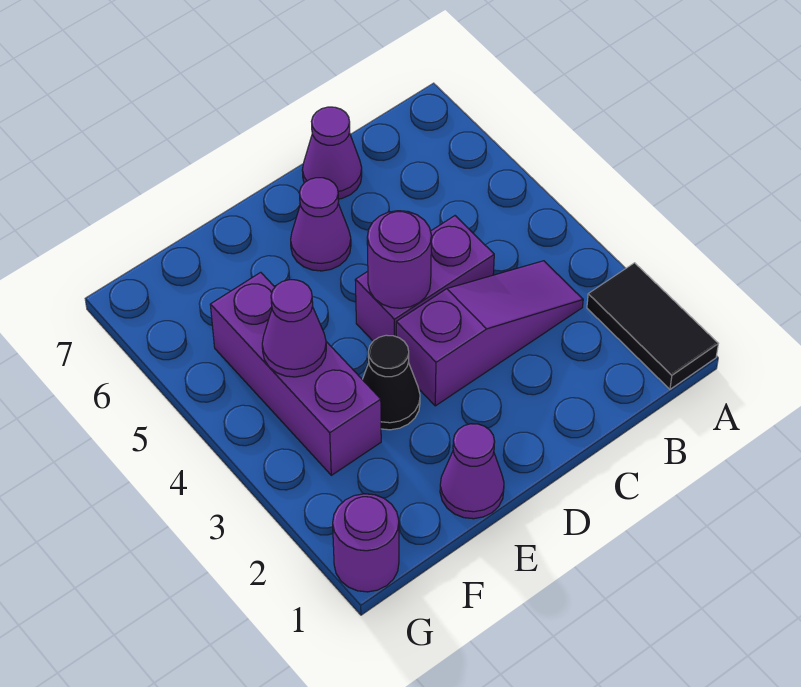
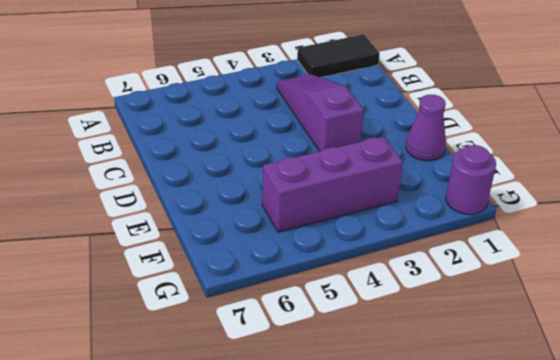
none -> purple brick C4:D4 level 1
none -> purple cone C7 level 1

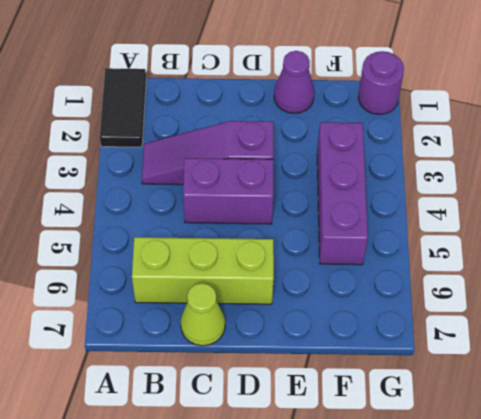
lime brick B6:D6 level 1 -> purple cone D6 level 1
lime cone C7 level 1 -> purple cone C7 level 1
none -> black cone E3 level 1
none -> purple round brick D4 level 2

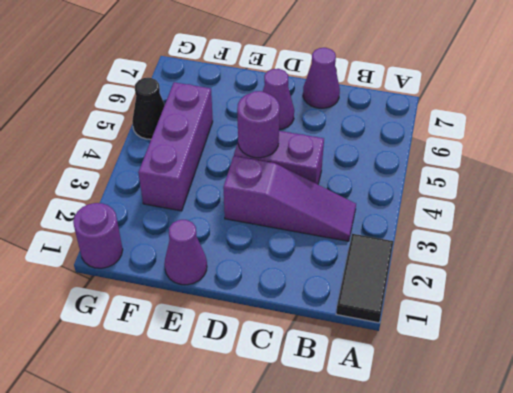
black cone G5 level 1 -> black cone E3 level 1
none -> purple cone F4 level 2

